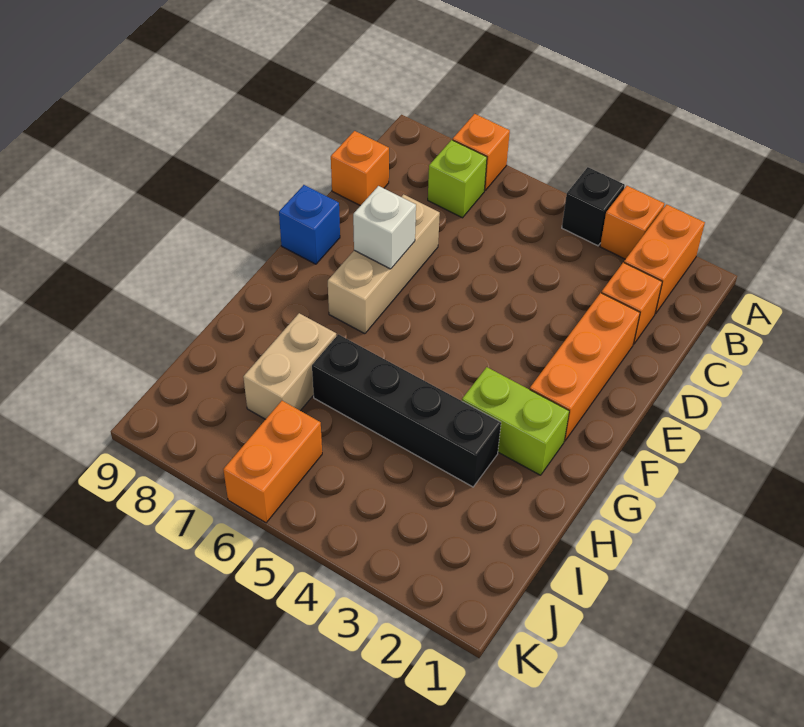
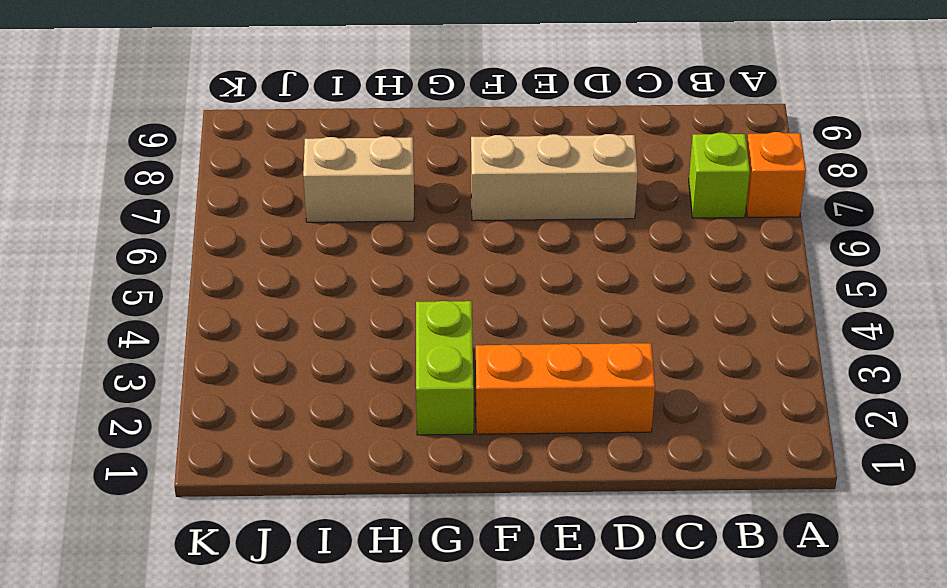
none -> orange brick A2:B2 level 1
none -> orange brick A3 level 1
none -> black brick A4 level 1

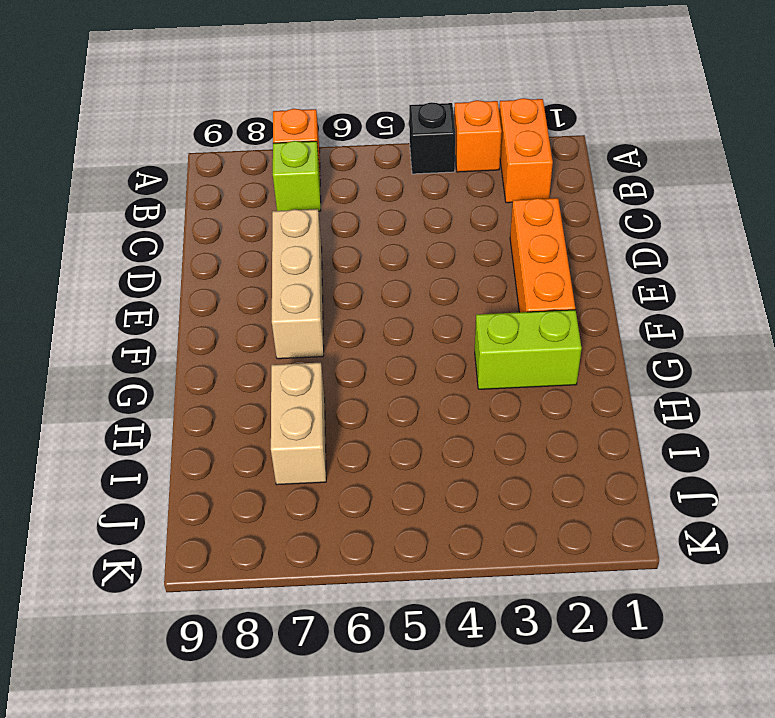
none -> orange brick C2 level 1
none -> orange brick C9 level 1
none -> blue brick E9 level 1

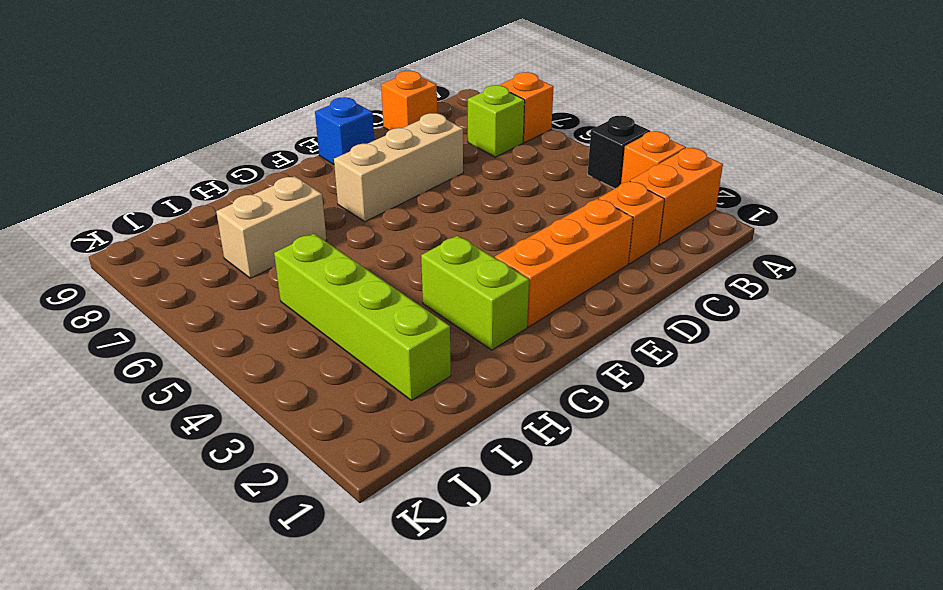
lime brick I2:I5 level 1 -> none
none -> black brick H3:H6 level 1
none -> orange brick J6:K6 level 1
none -> white brick E7 level 2

